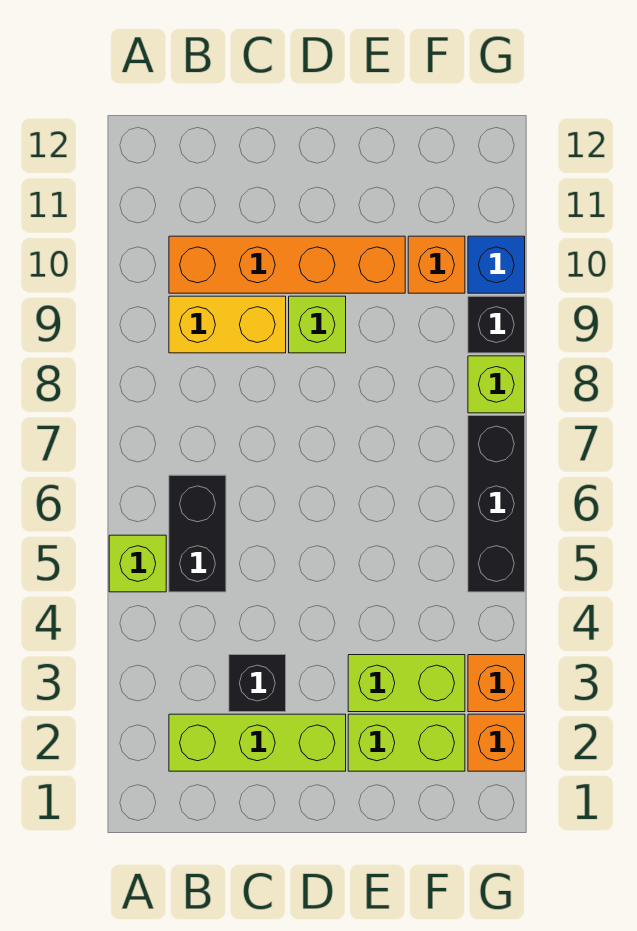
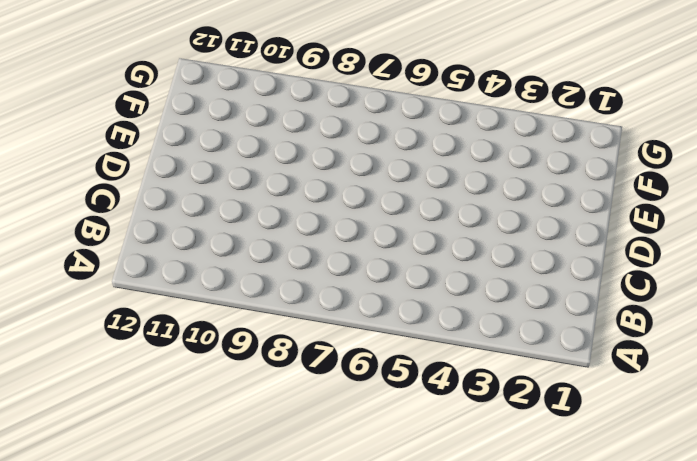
none -> lime brick A5 level 1
none -> lime brick B2:D2 level 1
none -> black brick B5:B6 level 1

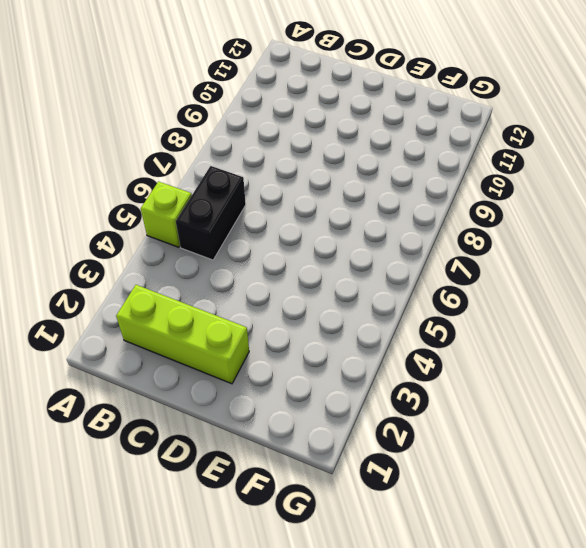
none -> yellow brick B9:C9 level 1
none -> orange brick B10:E10 level 1
none -> black brick C3 level 1

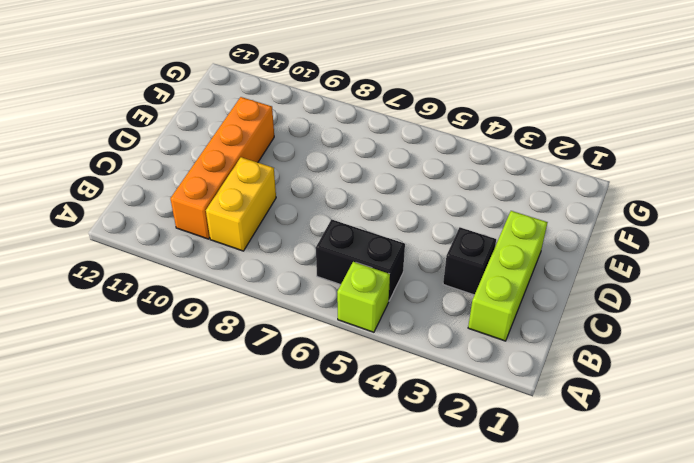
none -> lime brick D9 level 1
none -> lime brick E2:F2 level 1
none -> lime brick E3:F3 level 1

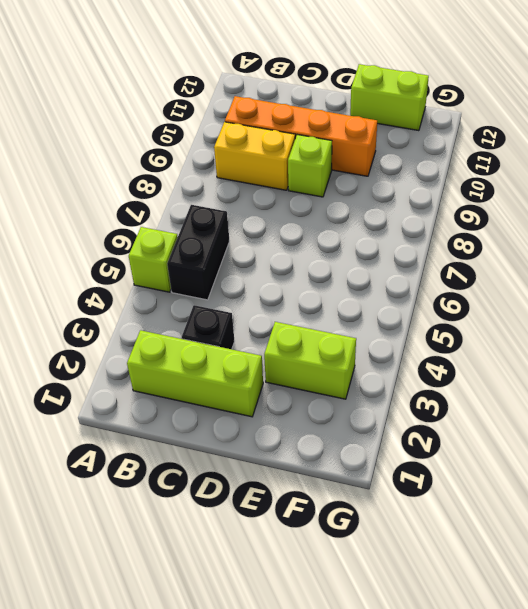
lime brick E12:F12 level 1 -> lime brick E2:F2 level 1
none -> orange brick F10 level 1
none -> orange brick G2 level 1
none -> orange brick G3 level 1

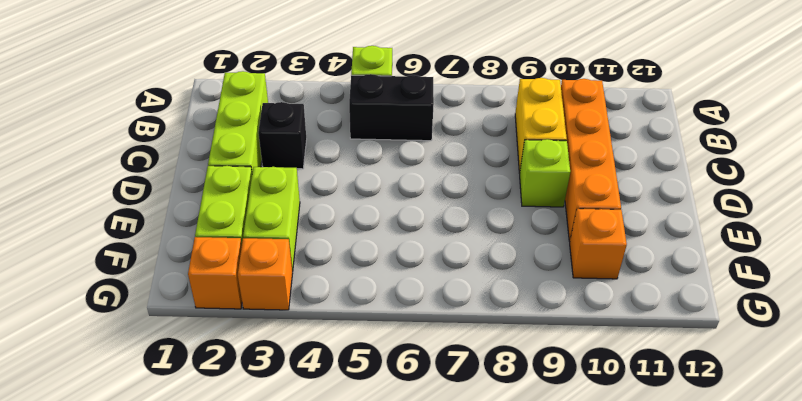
none -> black brick G5:G7 level 1
none -> lime brick G8 level 1
none -> black brick G9 level 1

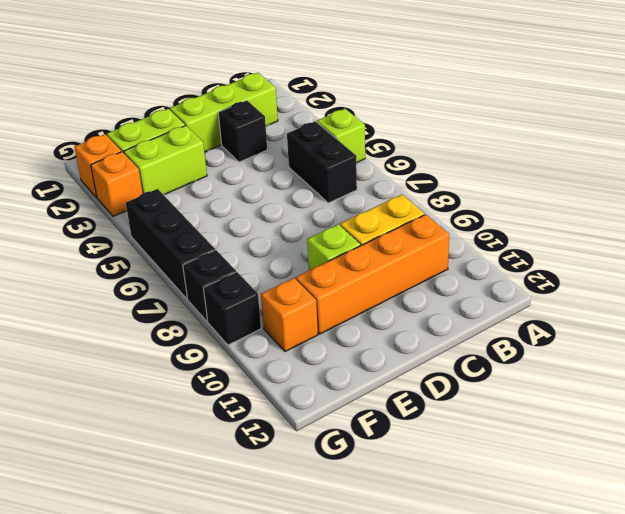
black brick G8 level 1 -> lime brick G8 level 1
none -> blue brick G10 level 1

